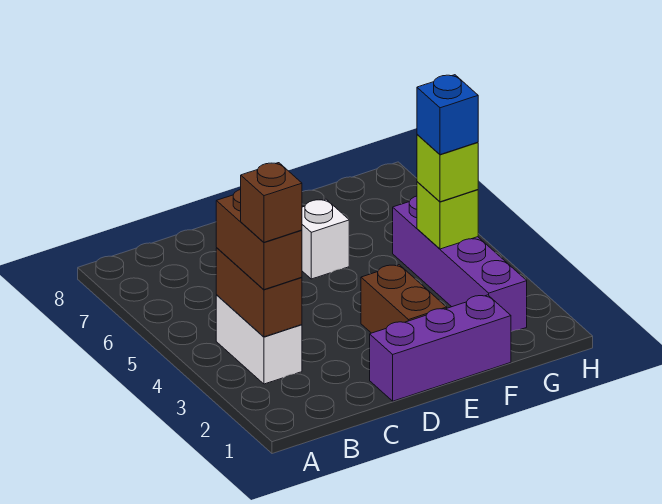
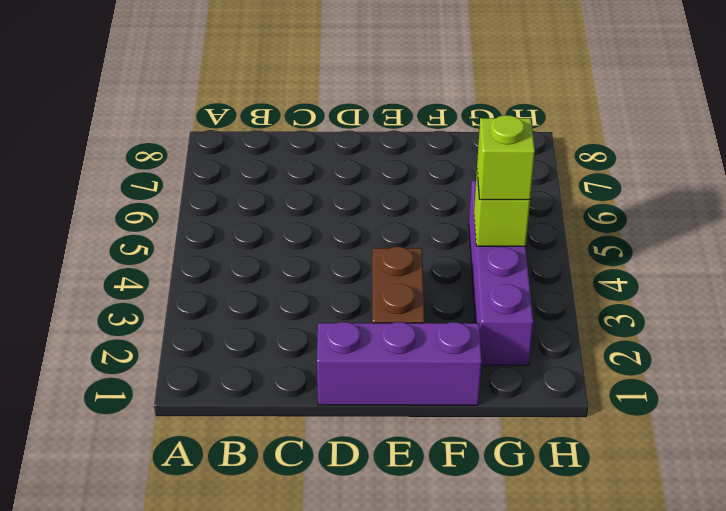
none -> white brick B3:B4 level 1
none -> white brick E6 level 1

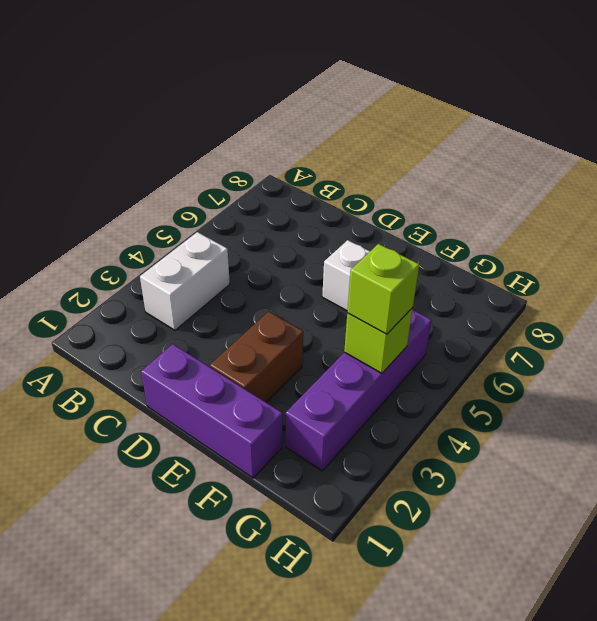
none -> brown brick B3:B4 level 2
none -> brown brick B3:B4 level 3

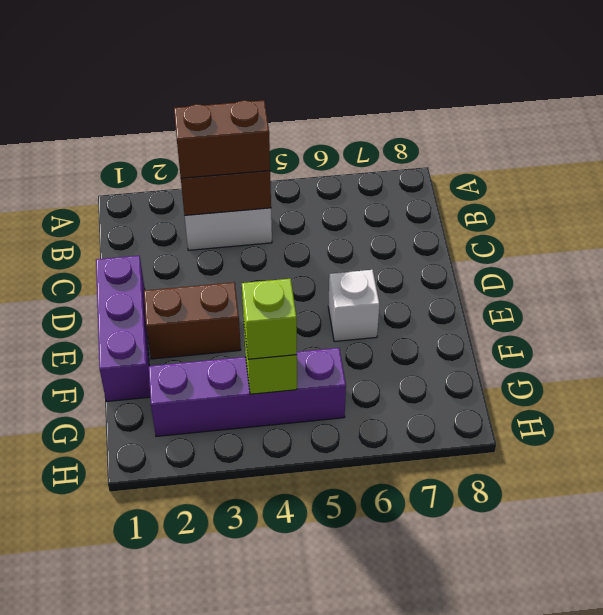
none -> brown brick B3 level 4
none -> blue brick G4 level 4

